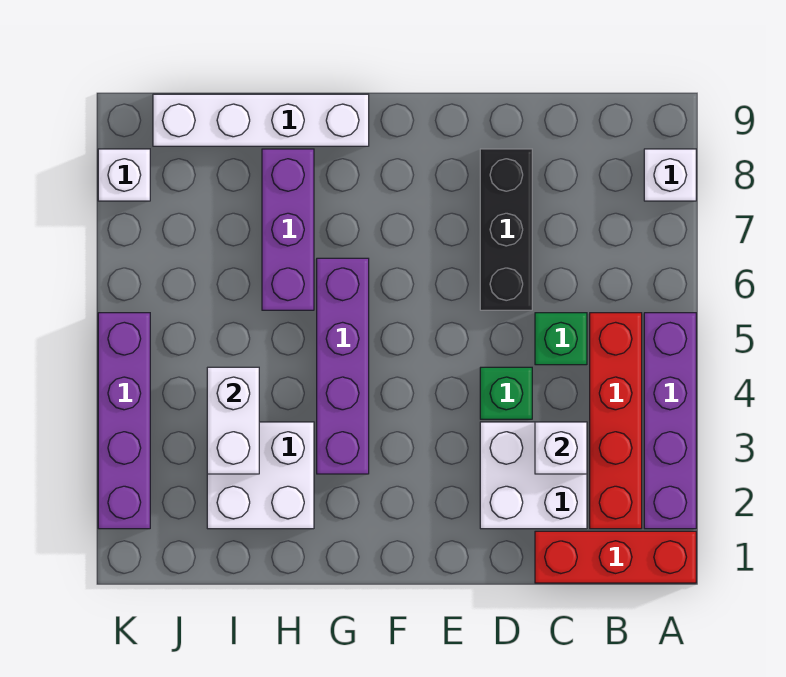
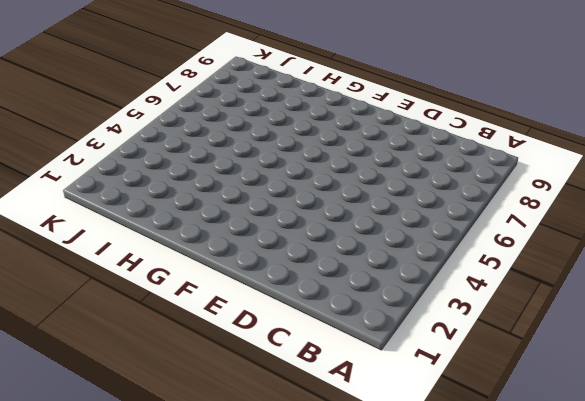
none -> red brick A1:C1 level 1
none -> purple brick A2:A5 level 1
none -> white brick A8 level 1

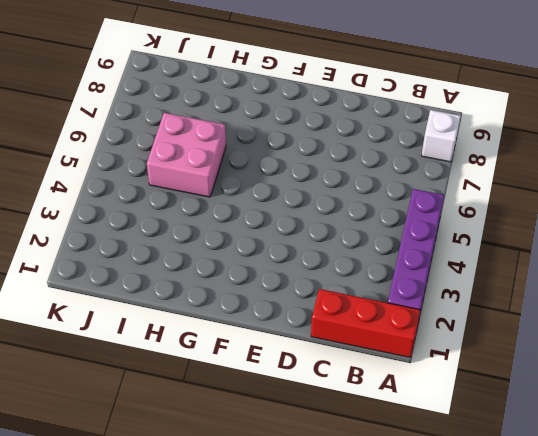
pink brick H5:I6 level 1 -> purple brick H6:H8 level 1
none -> red brick B2:B5 level 1
none -> white brick C2:D3 level 1
none -> green brick C5 level 1

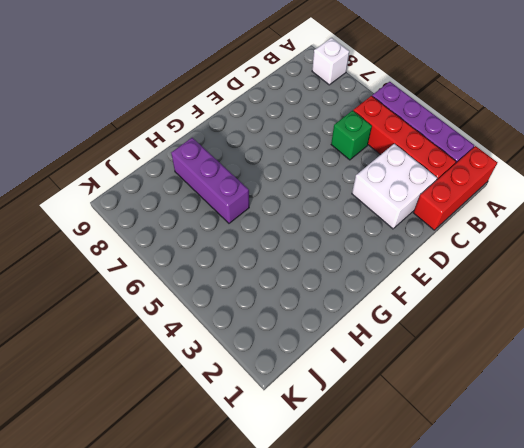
none -> green brick D4 level 1
none -> black brick D6:D8 level 1
none -> purple brick G3:G6 level 1

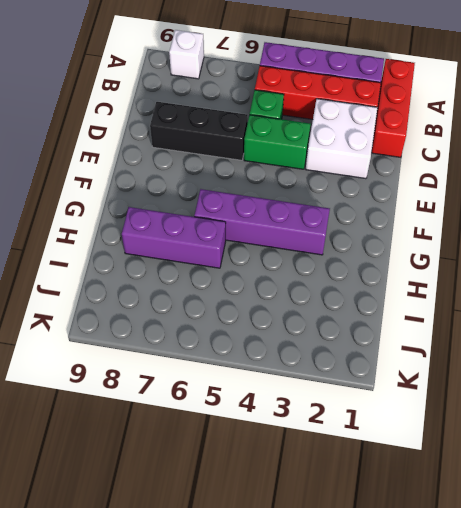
green brick D4:D5 level 1 -> green brick D4 level 1
none -> white brick G9:J9 level 1
none -> white brick H2:I3 level 1
none -> purple brick K2:K5 level 1

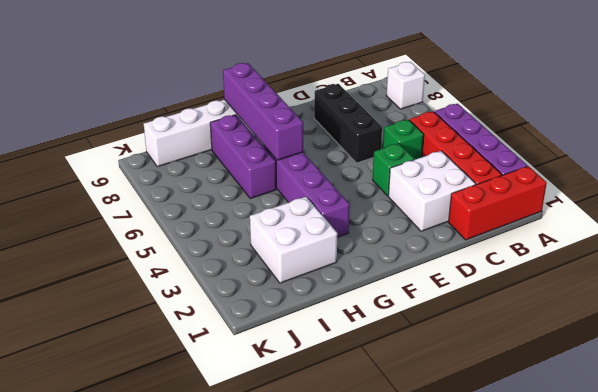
purple brick G6:G9 level 2 -> purple brick K2:K5 level 1
none -> white brick K8 level 1
none -> white brick C3 level 2
none -> white brick I3:I4 level 2

